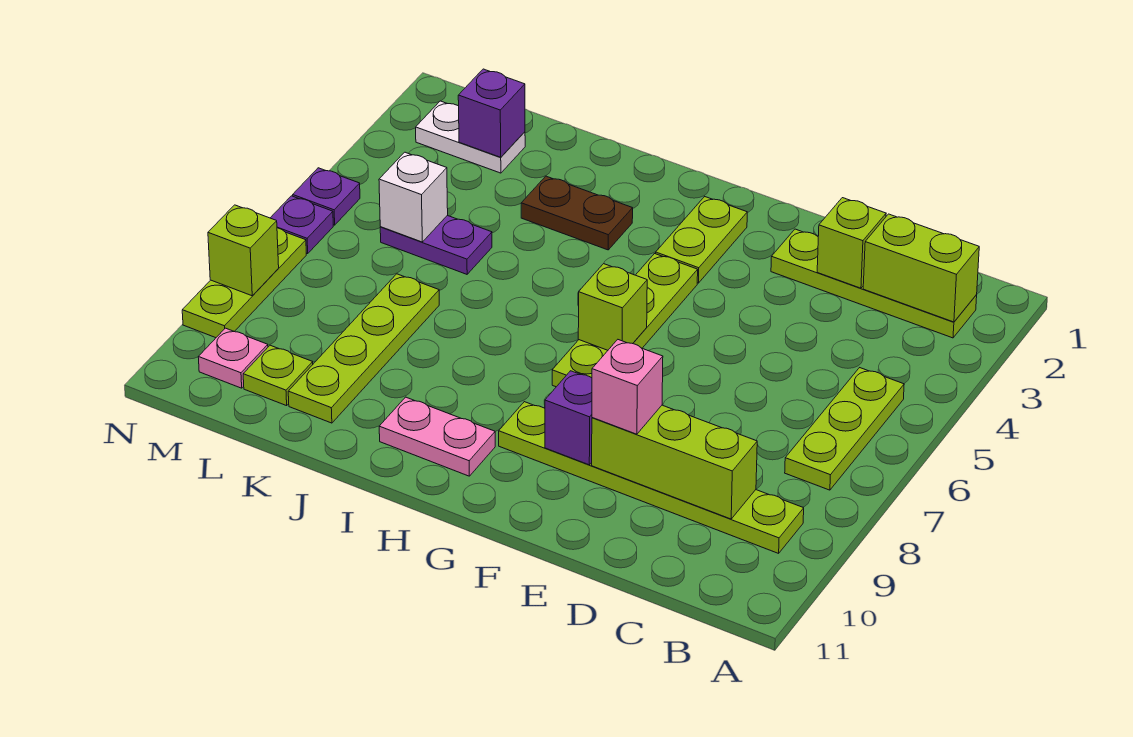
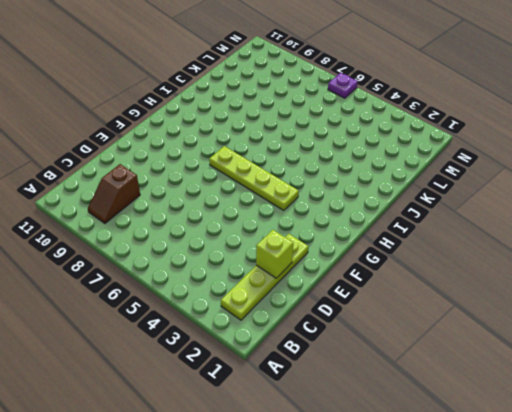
brown slope B9:C9 level 1 top C -> lime plate B9:G9 level 1
none -> lime plate B5:B7 level 1
none -> lime plate G2:G3 level 1
none -> pink plate H10:I10 level 1

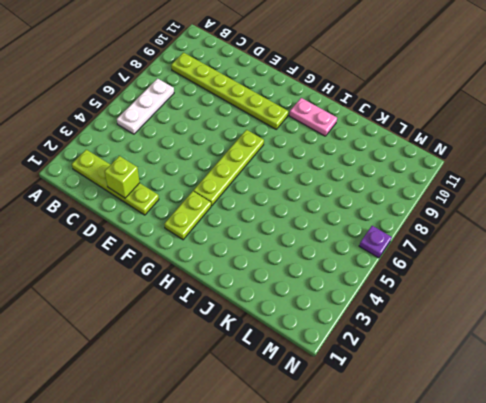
white plate B5:B7 level 1 -> lime plate B5:B7 level 1
none -> brown plate I3:J3 level 1
none -> purple plate K5:L5 level 1
none -> lime plate K7:K10 level 1

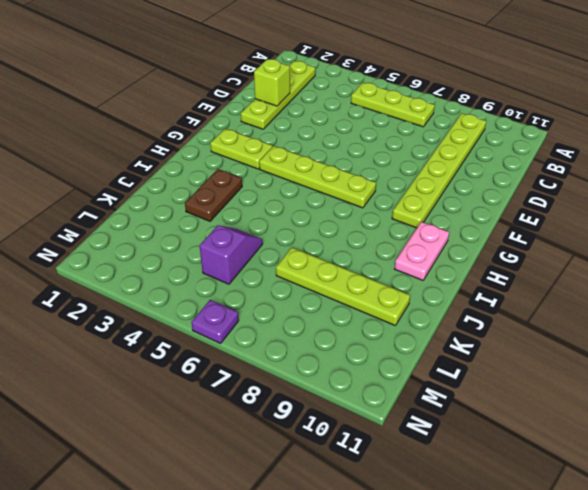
purple slope K5:L5 level 1 top L -> purple plate K5:L5 level 1
none -> white plate L2:M2 level 1
none -> lime plate L10 level 1
none -> pink plate M10 level 1

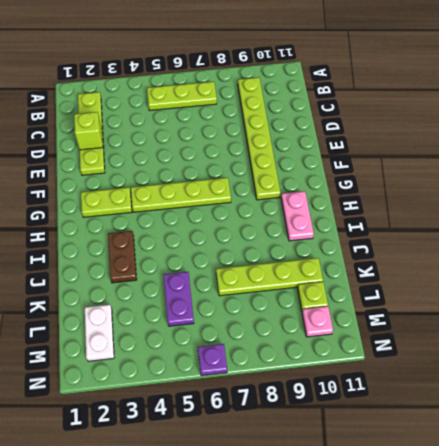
none -> purple plate N5 level 1
none -> lime plate N7:N9 level 1
none -> lime brick B2:C2 level 2

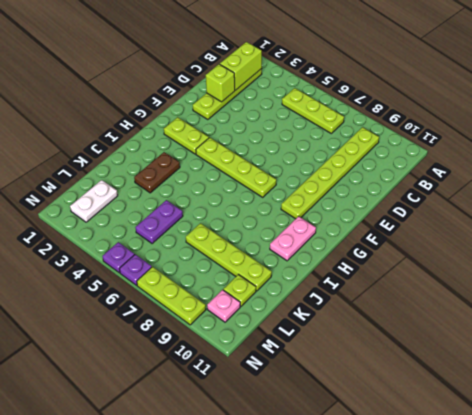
none -> lime brick C9:E9 level 2
none -> purple brick F9 level 2
none -> lime brick G6 level 2

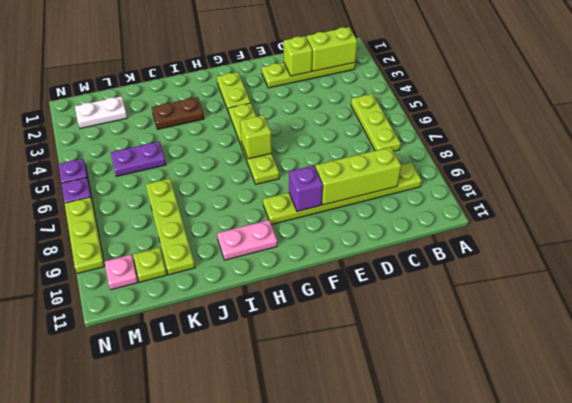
none -> purple brick L2 level 2
none -> white brick L5 level 2
none -> lime brick N8 level 2

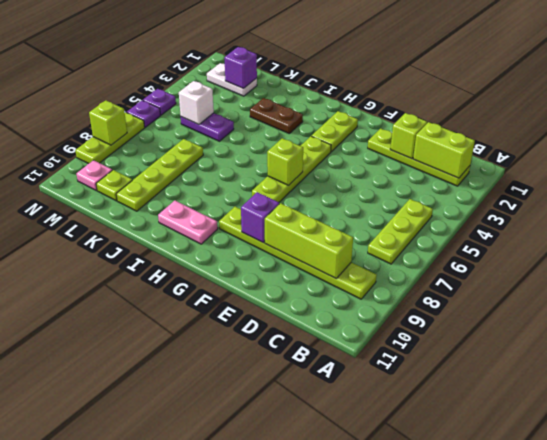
none -> pink brick E9 level 3

